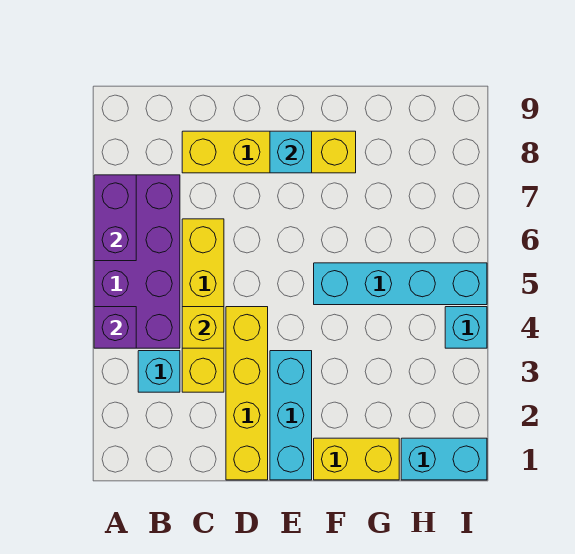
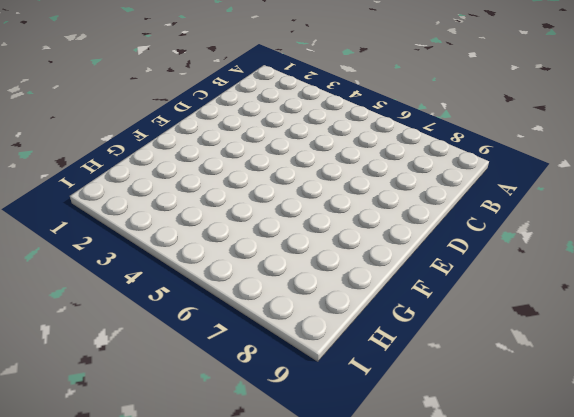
none -> purple brick A4:B7 level 1
none -> cyan brick B3 level 1
none -> yellow brick C3:C6 level 1

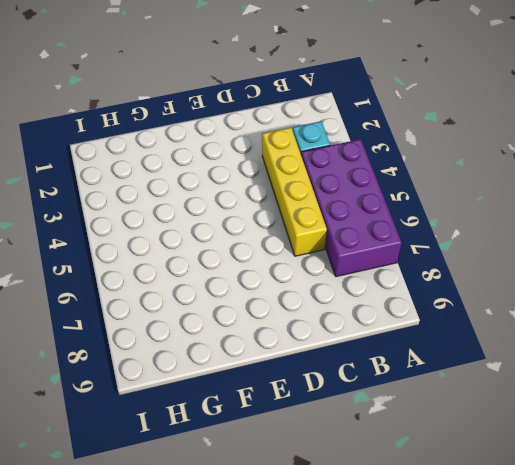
none -> yellow brick C8:F8 level 1
none -> yellow brick D1:D4 level 1
none -> cyan brick E1:E3 level 1

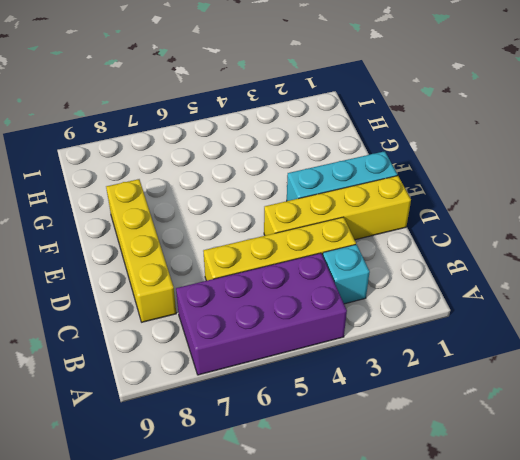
none -> yellow brick F1:G1 level 1
none -> cyan brick F5:I5 level 1
none -> cyan brick H1:I1 level 1

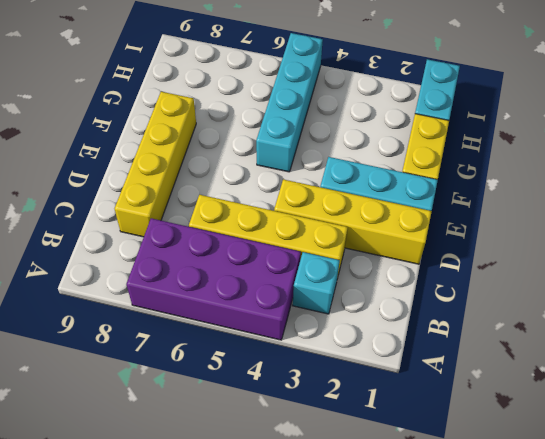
none -> cyan brick I4 level 1
none -> purple brick A4 level 2
none -> purple brick A6:A7 level 2

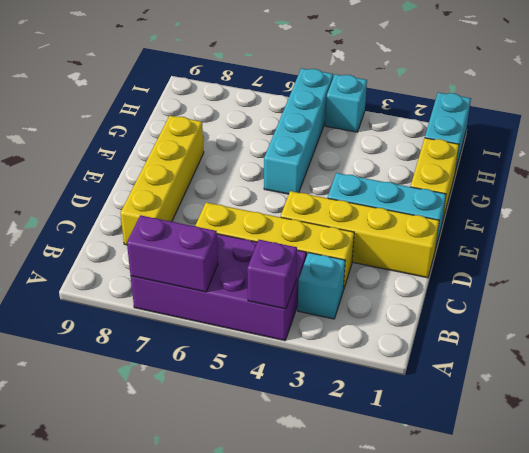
none -> yellow brick C4 level 2
none -> cyan brick E8 level 2

